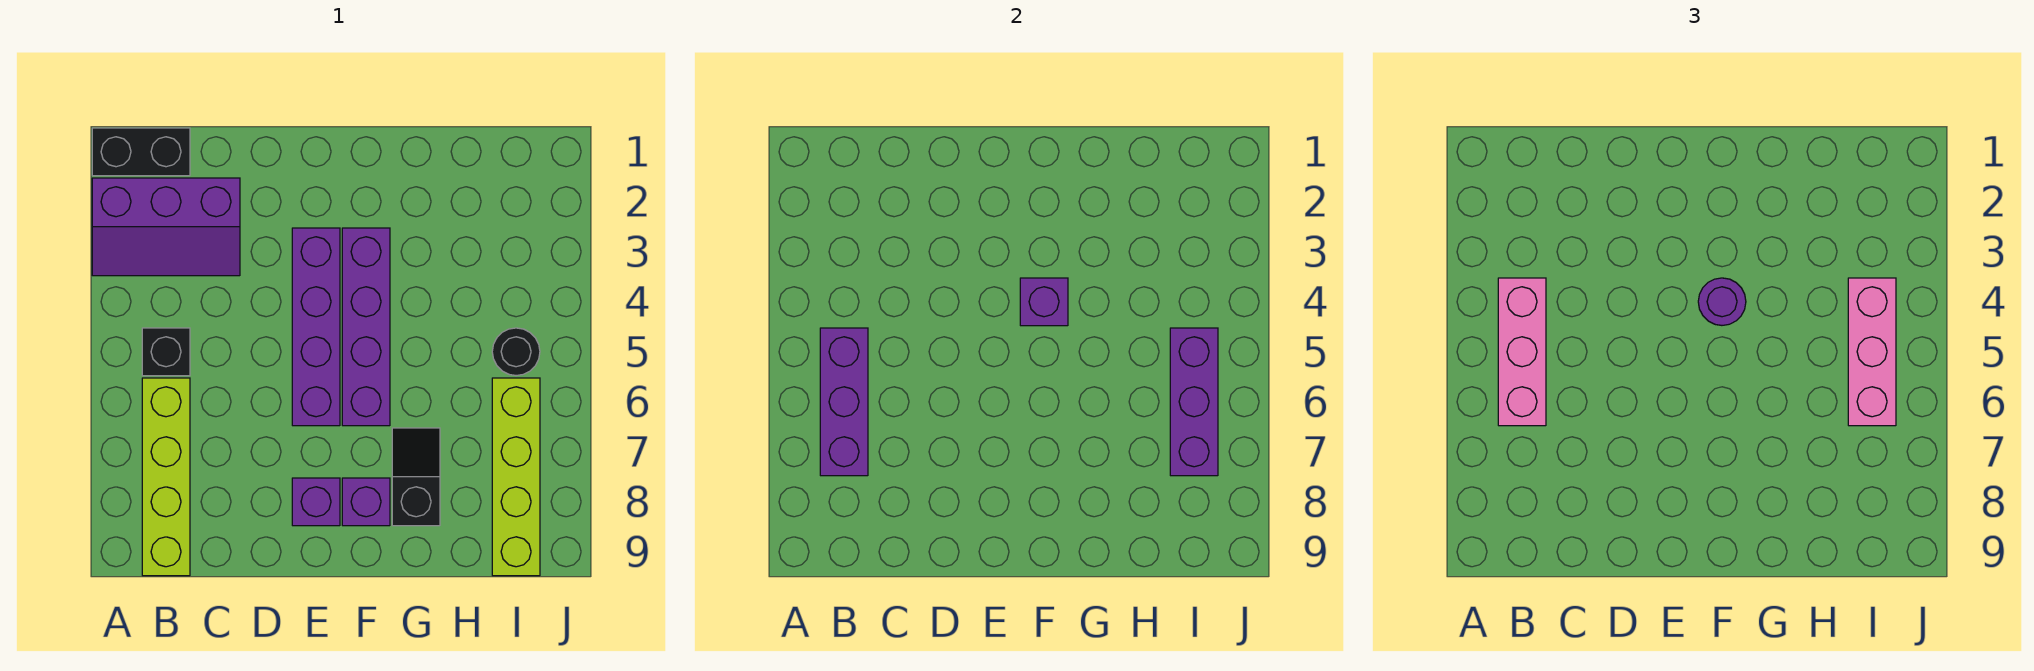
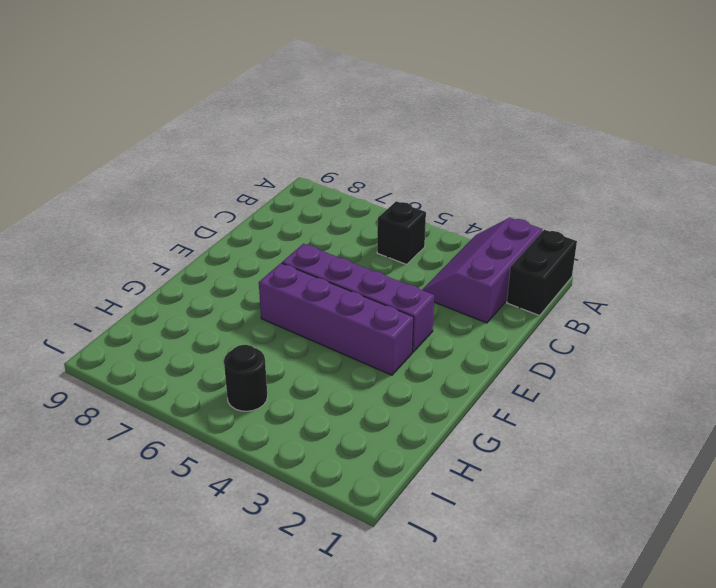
none -> lime brick B6:B9 level 1
none -> purple brick E8 level 1
none -> purple brick F8 level 1

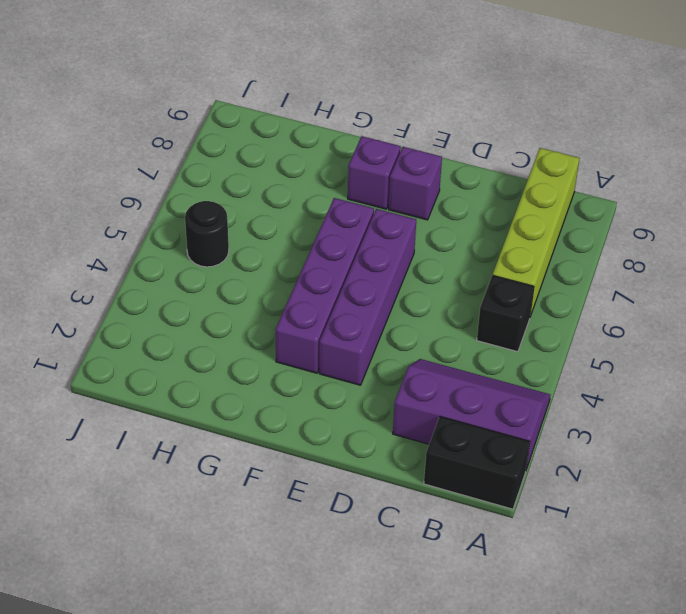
none -> black slope G7:G8 level 1 top 8
none -> lime brick I6:I9 level 1
none -> purple brick B5:B7 level 2

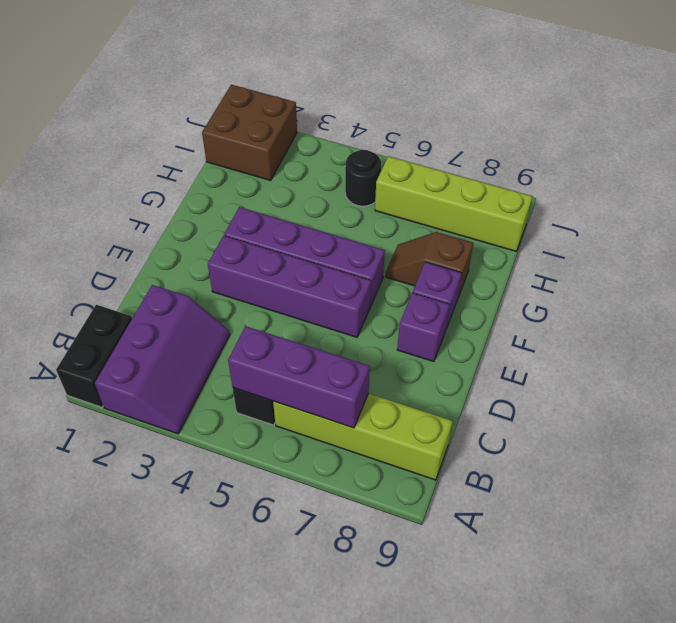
brown slope G7:G8 level 1 top 8 -> black slope G7:G8 level 1 top 8
brown brick I1:J2 level 1 -> none
none -> purple brick F4 level 2
none -> purple brick I5:I7 level 2
none -> pink brick B4:B6 level 3

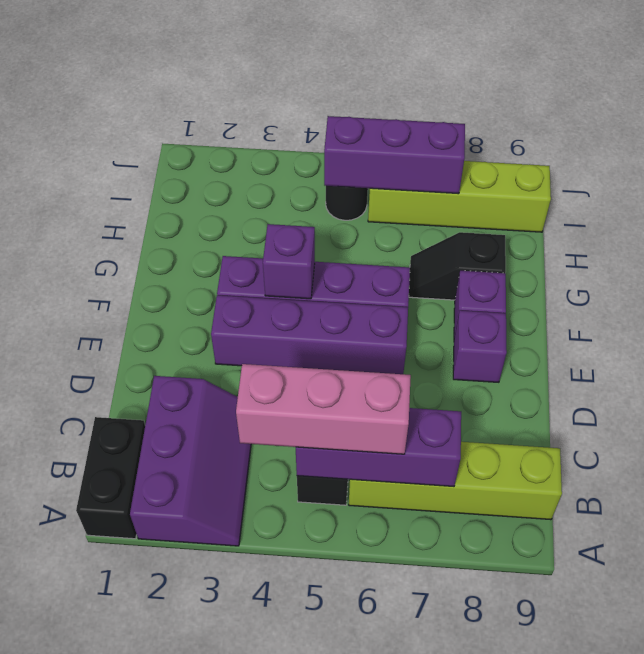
none -> purple round brick F4 level 3
none -> pink brick I4:I6 level 3

